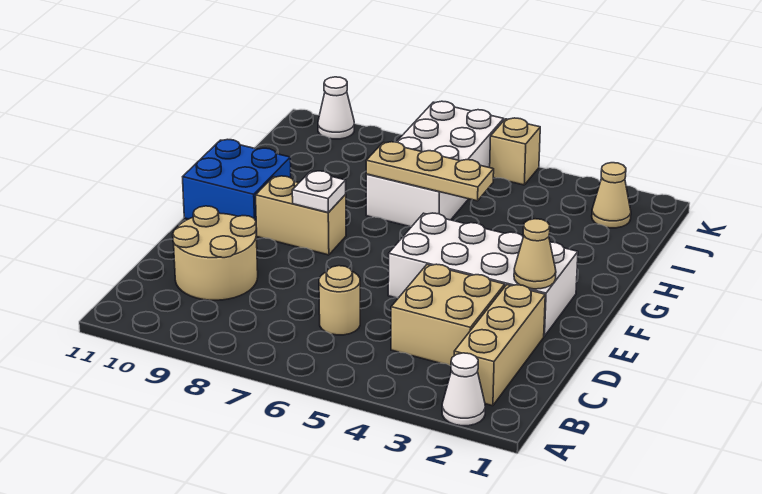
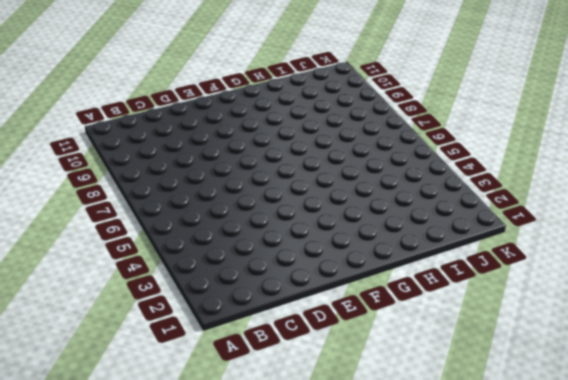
none -> white cone A2 level 1
none -> tan brick B2:D2 level 1
none -> tan brick C3:D4 level 1

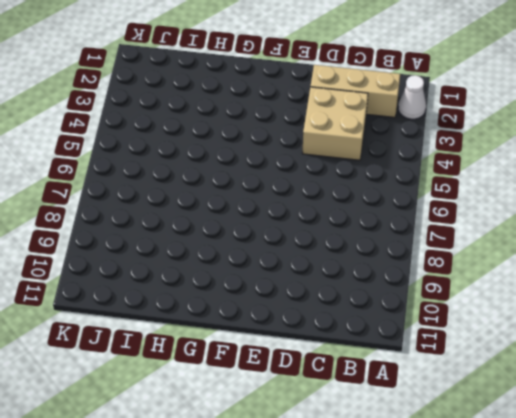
none -> tan round brick C6 level 1
none -> tan round brick C9:D10 level 1
none -> white brick E2:F5 level 1

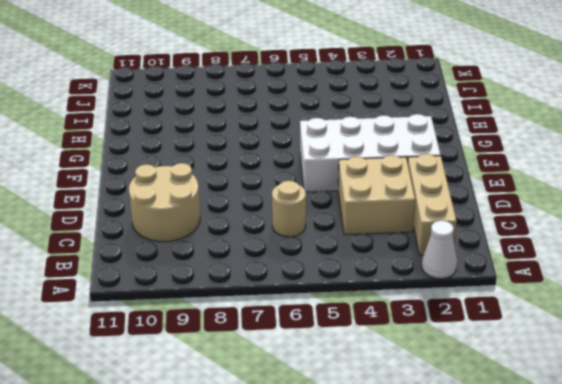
none -> tan brick F8:F9 level 1
none -> blue brick F10:G11 level 1
none -> white brick H6:K7 level 1

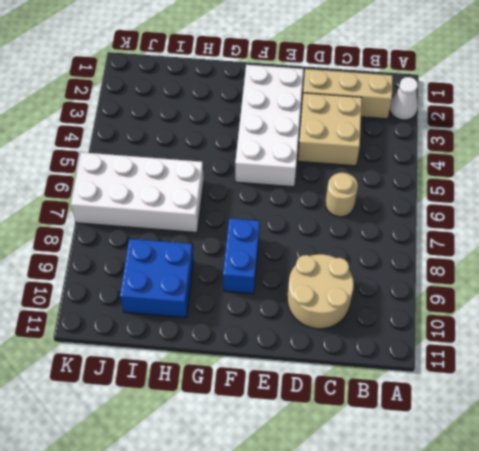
blue brick F8:F9 level 1 -> tan brick F8:F9 level 1
blue brick H9:I10 level 1 -> blue brick F10:G11 level 1
none -> tan cone J2 level 1
none -> tan brick K5 level 1
none -> white cone K10 level 1

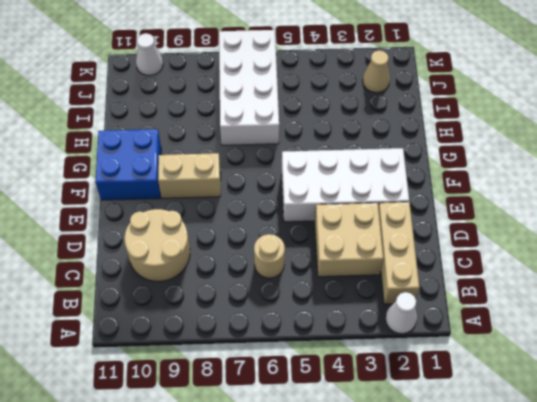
none -> tan brick K5 level 1
none -> tan cone E2 level 2
none -> white plate F8 level 2

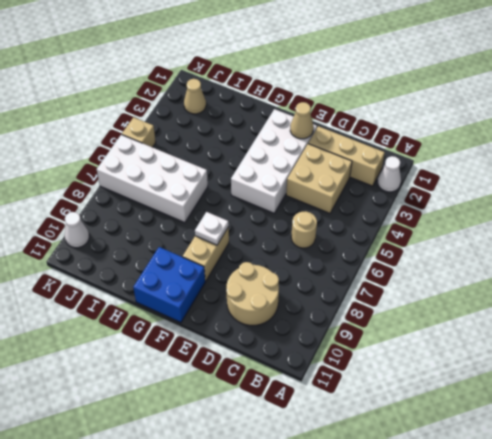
none -> tan plate H5:H7 level 2

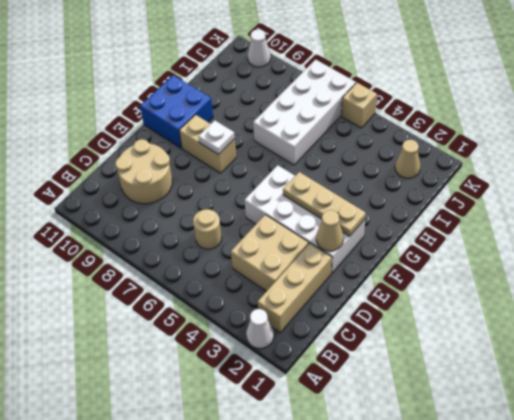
tan plate F2:F4 level 2 -> tan plate H5:H7 level 2

